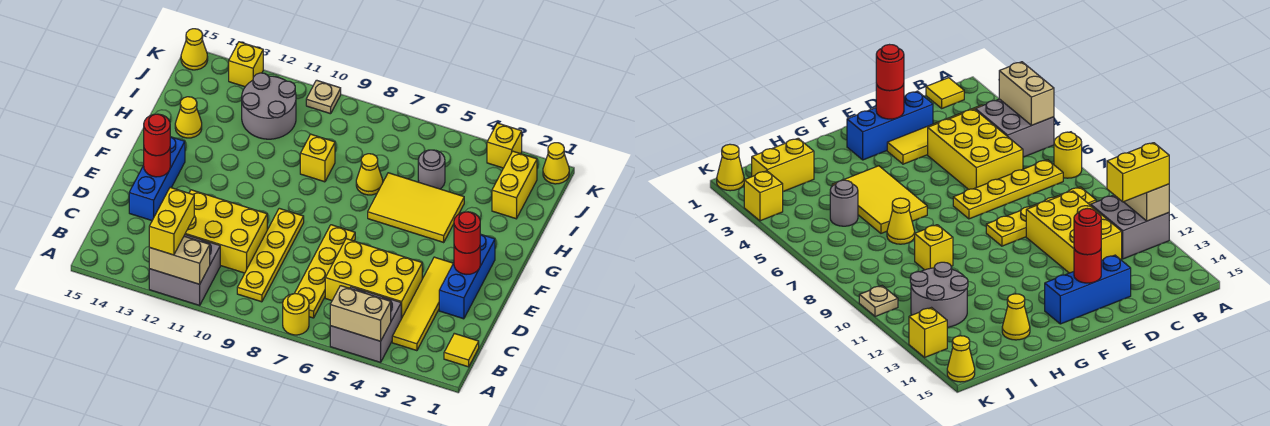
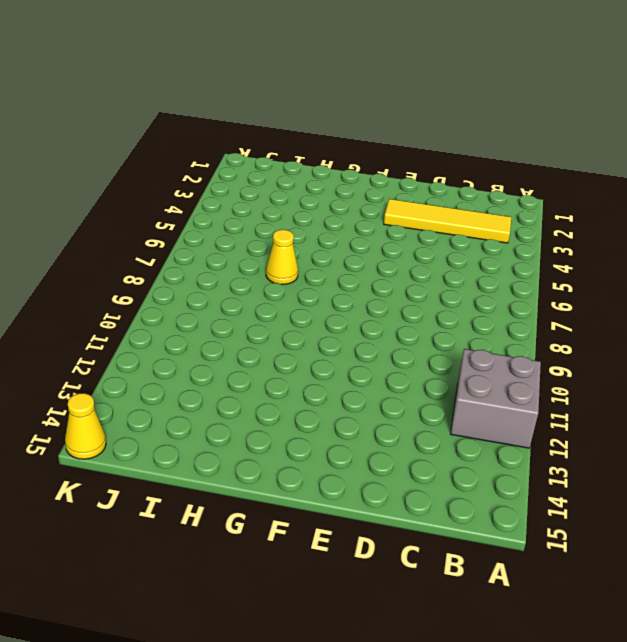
none -> grey brick A4:B5 level 1
none -> yellow round brick A7 level 1
none -> yellow tile B1 level 1
none -> yellow plate B7:E7 level 1

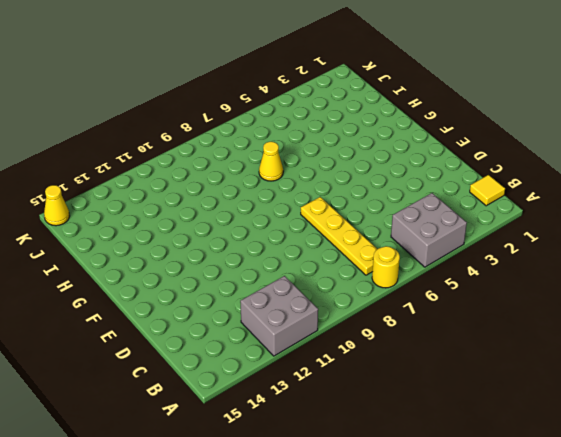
none -> yellow tile B3:E3 level 1
none -> yellow plate B9:E9 level 1
none -> yellow brick C4:D6 level 1
none -> yellow brick C10:D12 level 1

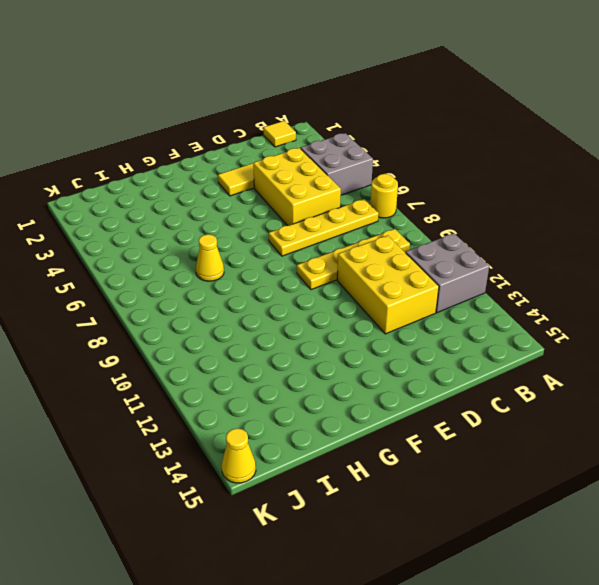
none -> blue brick D2:F2 level 1
none -> blue brick D14:F14 level 1
none -> yellow tile G4:H6 level 1
none -> yellow brick H9 level 1

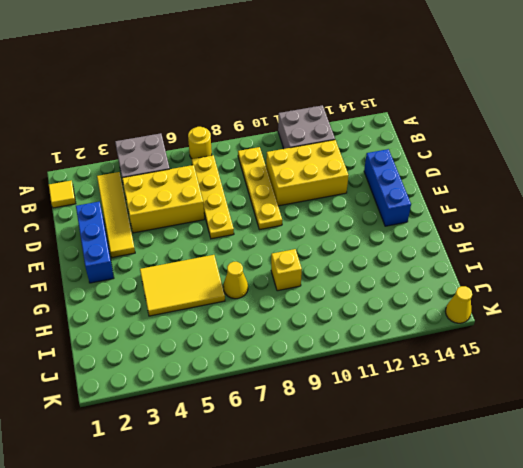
none -> yellow cone H14 level 1
none -> yellow brick I2:J2 level 1
none -> grey round brick I5 level 1
none -> grey round brick I11:J12 level 1

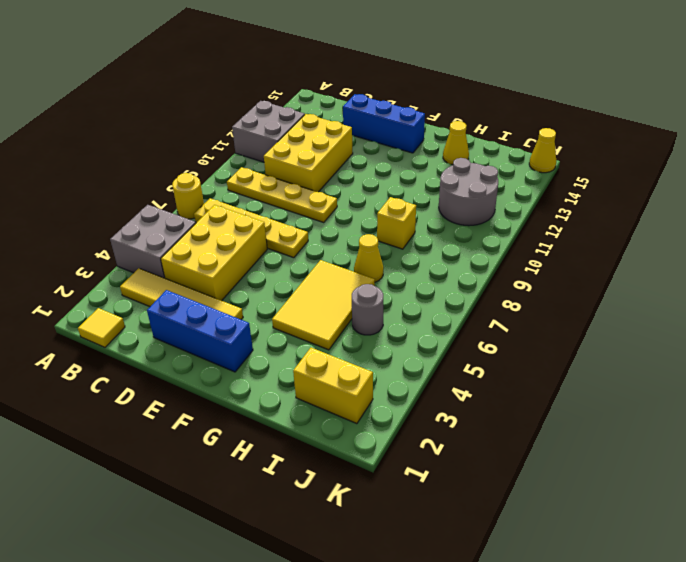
none -> yellow cone K1 level 1
none -> yellow brick K3 level 1
none -> tan plate K10 level 1
none -> yellow brick K13 level 1

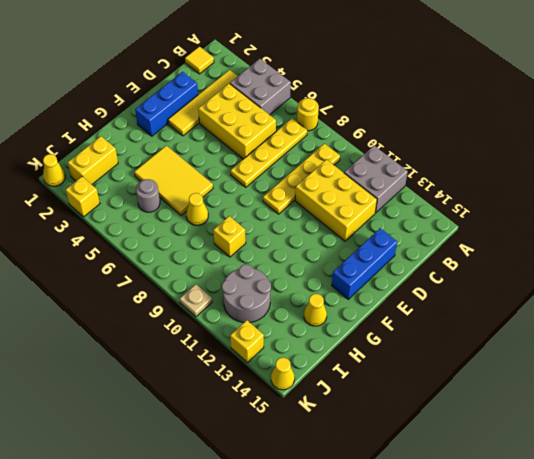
none -> tan brick A4:A5 level 2
none -> tan brick A11:A12 level 2
none -> red round brick E2 level 2
none -> red round brick E14 level 2

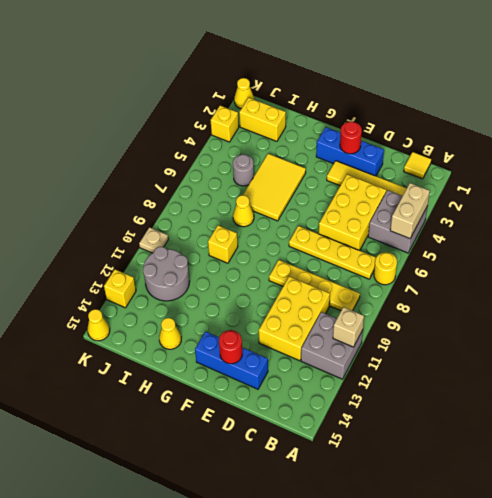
tan brick A11 level 2 -> tan brick A11:A12 level 2
none -> yellow brick A12:B12 level 3
none -> red round brick E2 level 3
none -> red round brick E14 level 3

